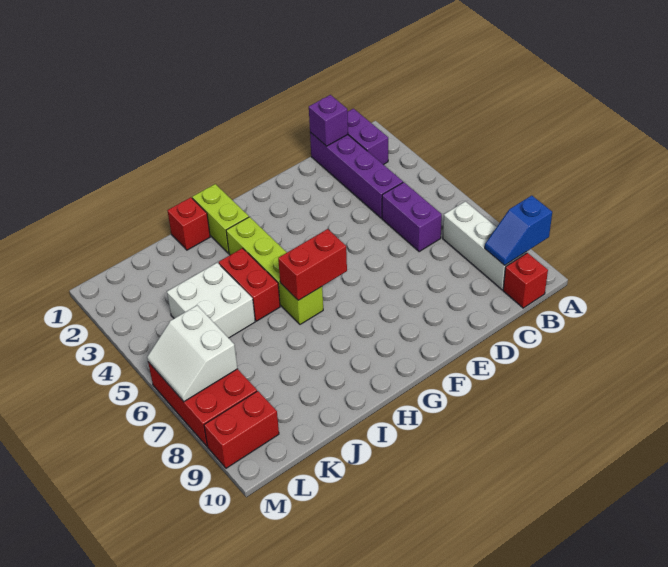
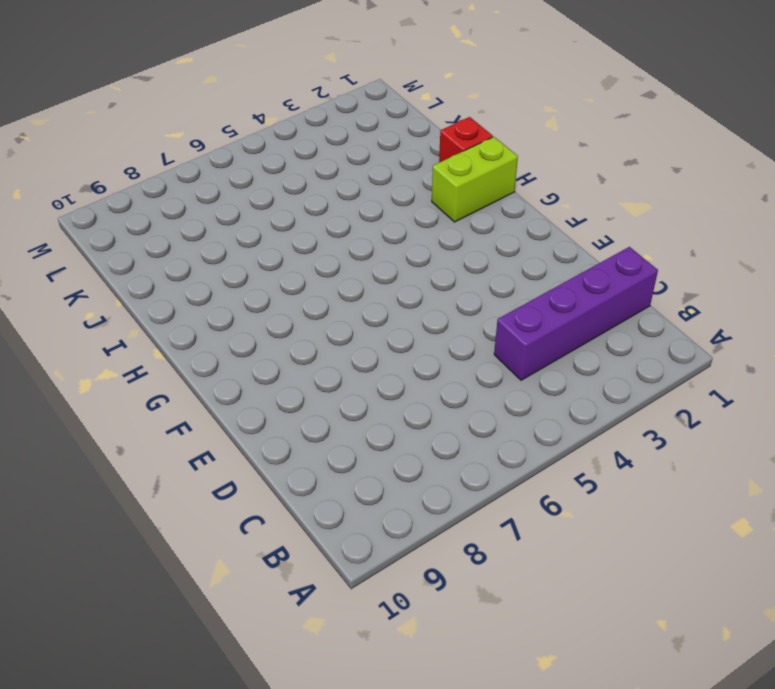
none -> purple brick B1:B2 level 1
none -> white brick B7:B9 level 1
none -> red brick B10 level 1

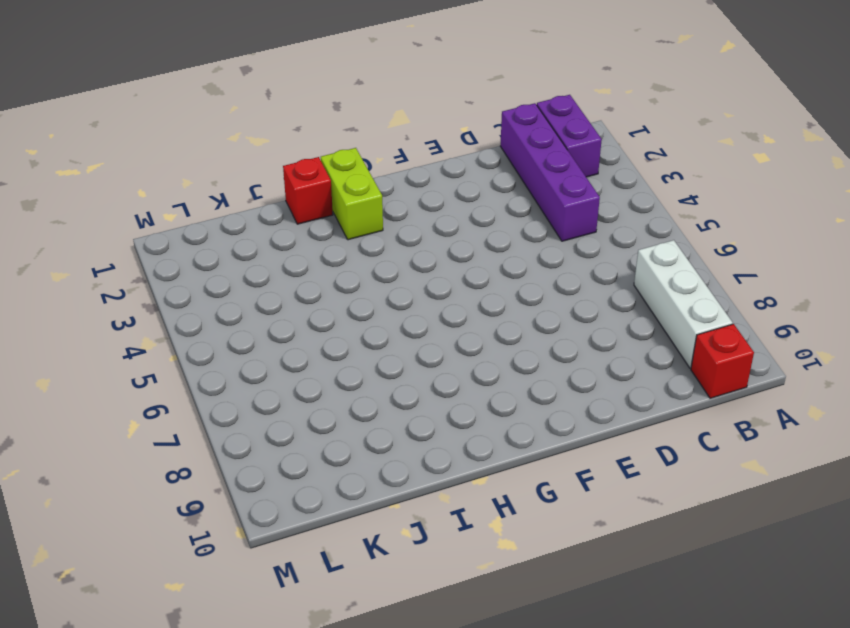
none -> purple brick C5:C6 level 1
none -> lime brick H3:H6 level 1
none -> red brick I4:I5 level 1

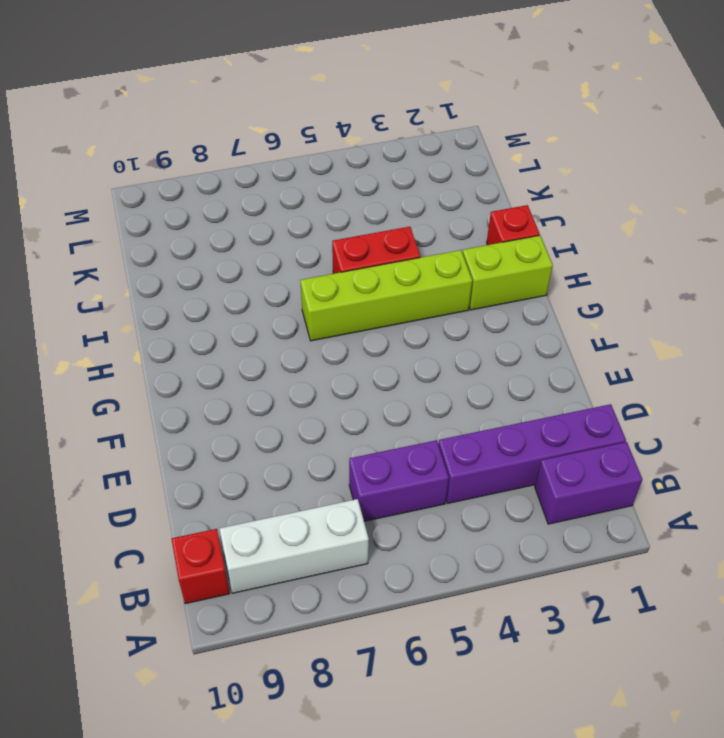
none -> white brick J4:K5 level 1
none -> red brick L6:M8 level 1
none -> red brick L9:M9 level 1

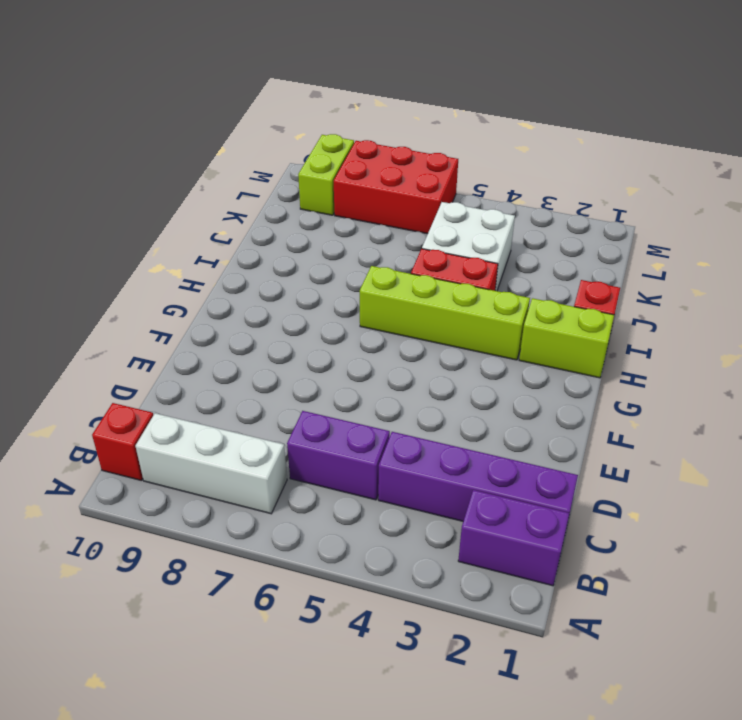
lime brick L9:M9 level 1 -> red brick L9:M9 level 1
none -> blue slope A9:B9 level 2 top A
none -> purple brick C1 level 2
none -> red brick G6:H6 level 2

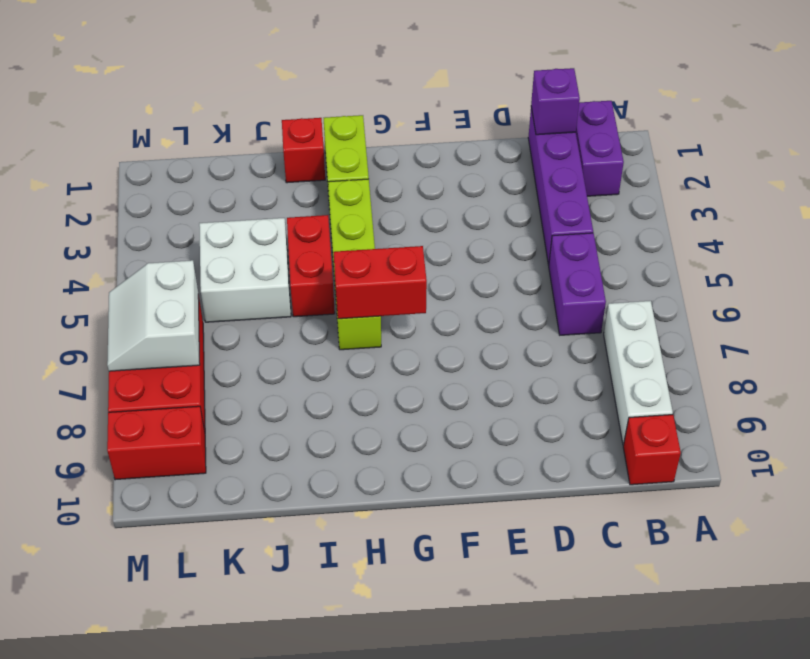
none -> blue slope A9:B9 level 2 top A

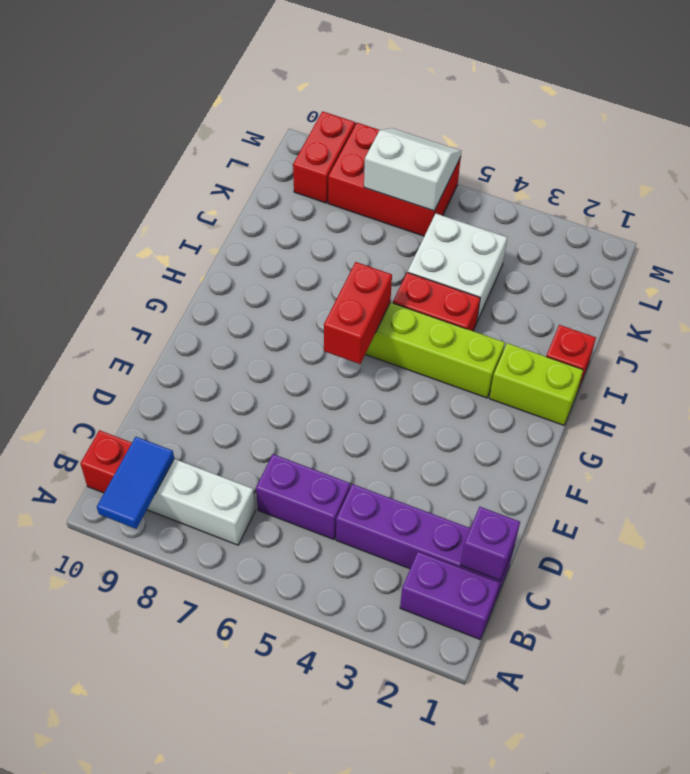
blue tile A9:B9 level 2 -> blue slope A9:B9 level 2 top A

